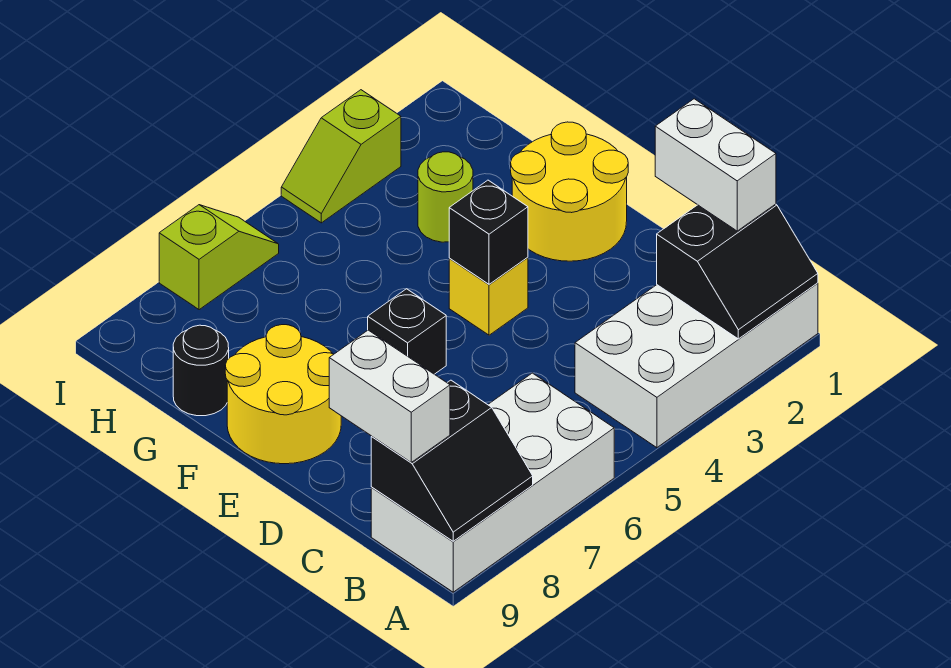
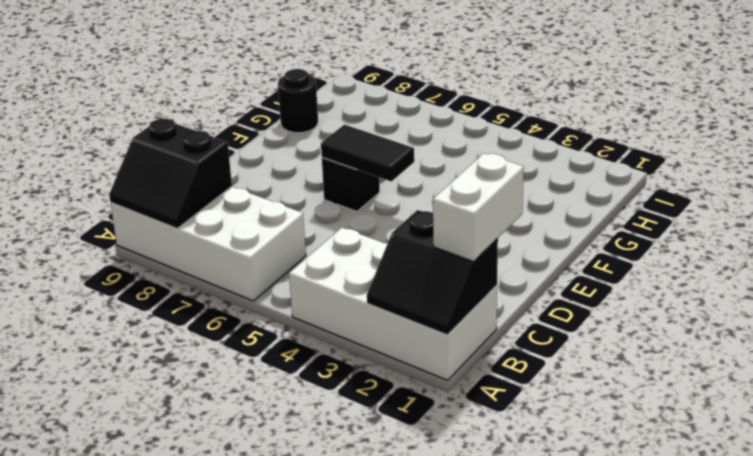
black tile E5:E6 level 2 -> none
none -> yellow round brick E1:F2 level 1
none -> yellow brick E4 level 1
none -> yellow round brick E8:F9 level 1

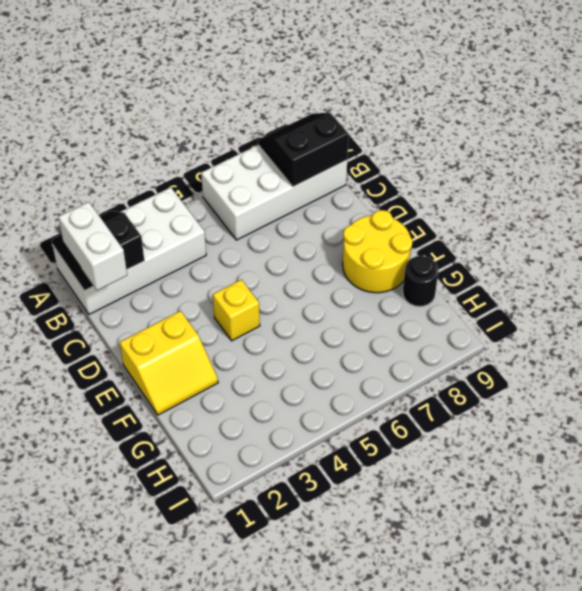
yellow slope E1:F2 level 1 top E -> yellow round brick E1:F2 level 1
none -> black brick E6 level 1
none -> lime round brick G3 level 1
none -> lime slope I3:I4 level 1 top 3

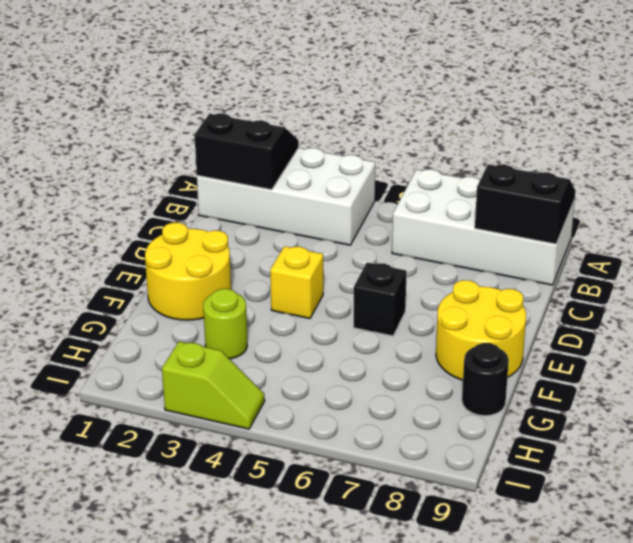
none -> lime slope I6:I7 level 1 top 7
none -> black brick E4 level 2
none -> white brick B1:C1 level 3

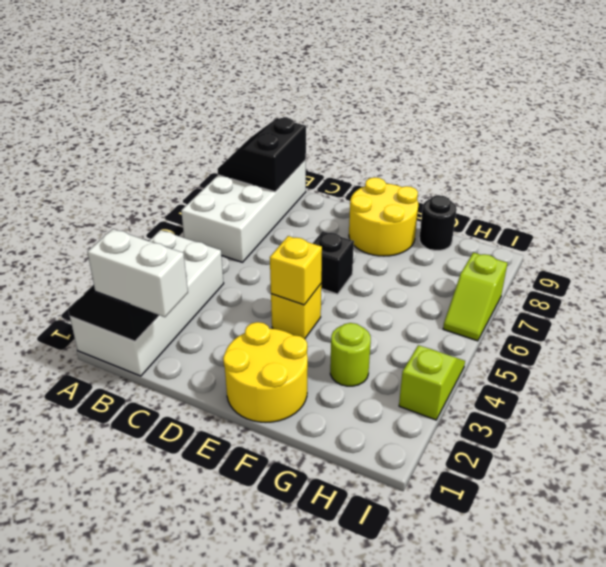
yellow brick E4 level 2 -> black brick E4 level 2
none -> white brick B9:C9 level 3

